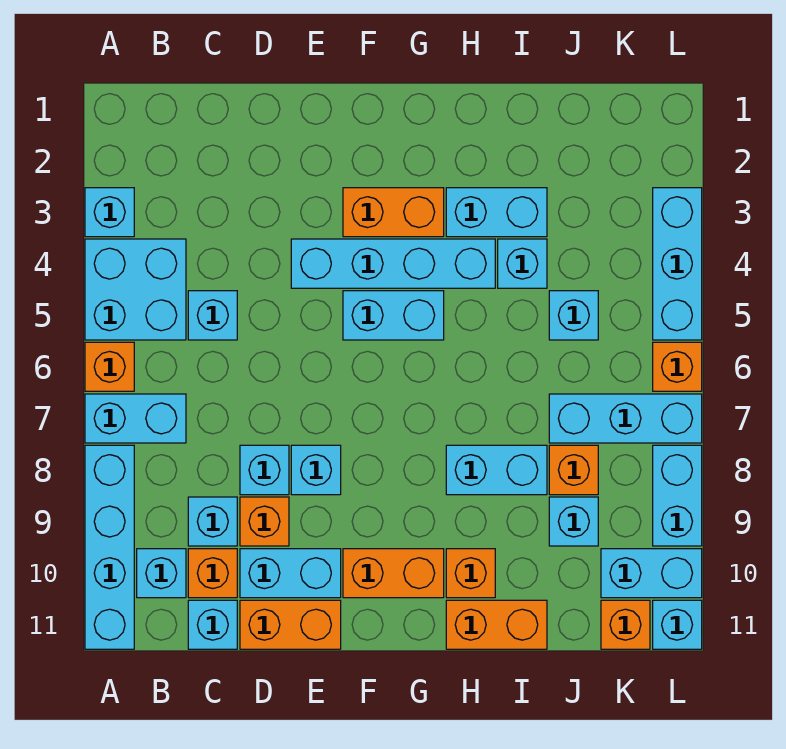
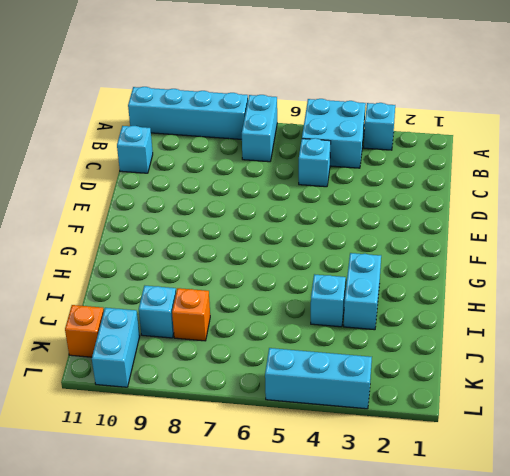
none -> orange brick A6 level 1
none -> cyan brick B10 level 1
none -> cyan brick C9 level 1
none -> orange brick C10 level 1

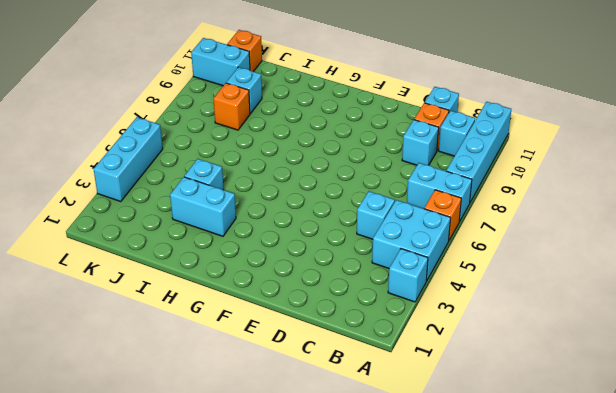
none -> cyan brick D8 level 1
none -> orange brick D9 level 1
none -> cyan brick D10:E10 level 1
none -> orange brick D11:E11 level 1

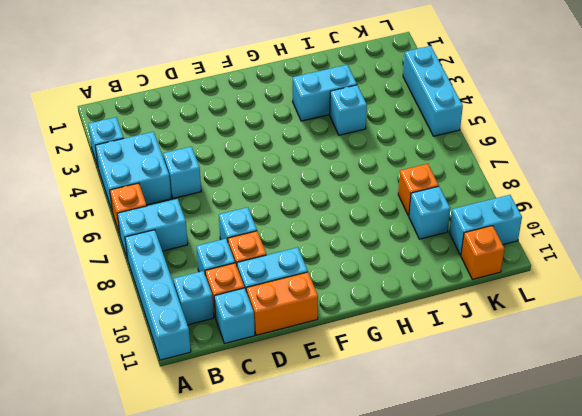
none -> cyan brick E4:H4 level 1
none -> cyan brick E8 level 1
none -> orange brick F3:G3 level 1
none -> cyan brick F5:G5 level 1

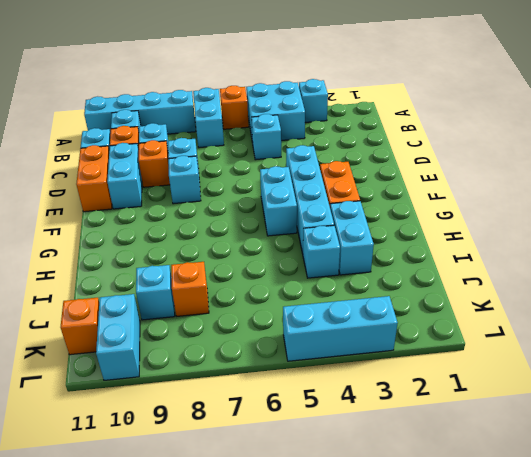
none -> orange brick F10:G10 level 1
none -> cyan brick H8:I8 level 1
none -> orange brick H10 level 1
none -> orange brick H11:I11 level 1

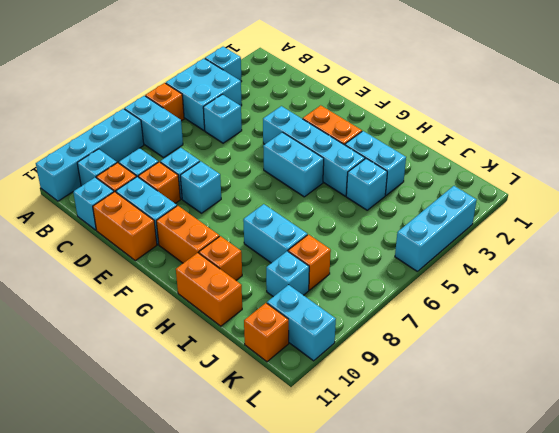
none -> cyan brick J5 level 1
none -> cyan brick J7:L7 level 1
none -> orange brick L6 level 1
none -> cyan brick L8:L9 level 1

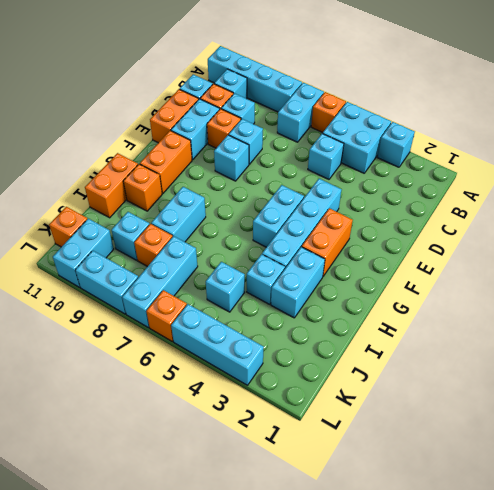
none -> cyan brick L11 level 1

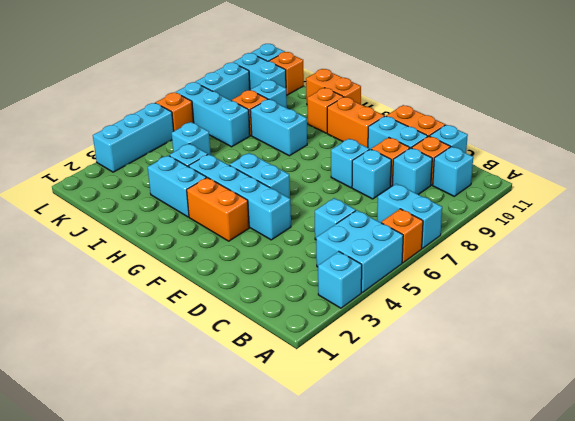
none -> cyan brick A8:A11 level 1

